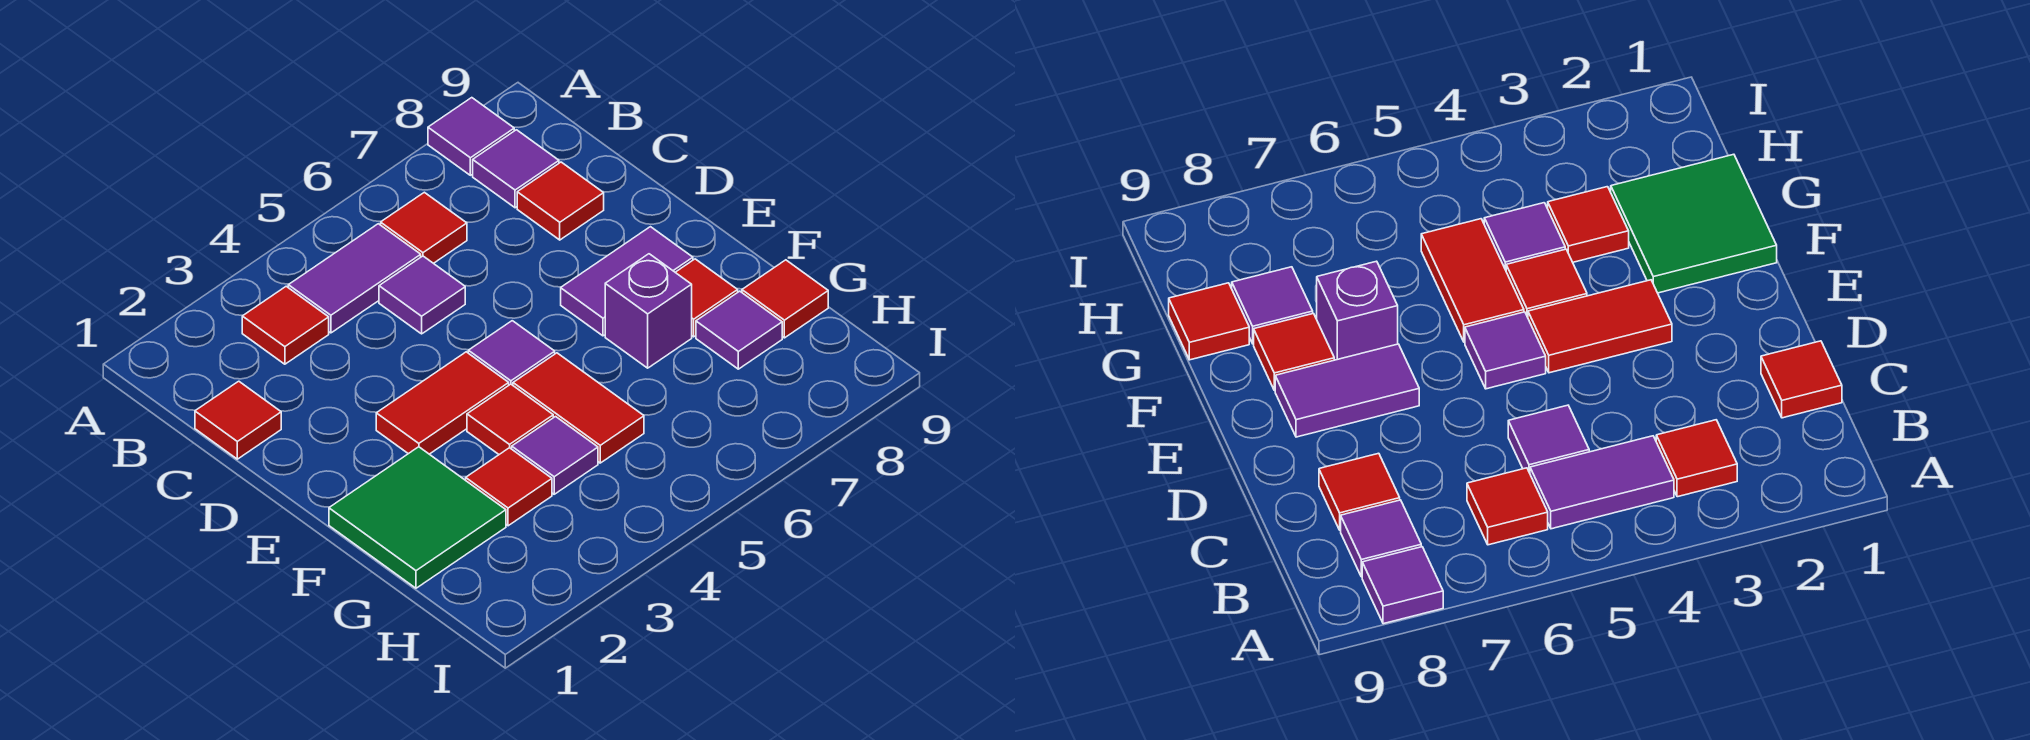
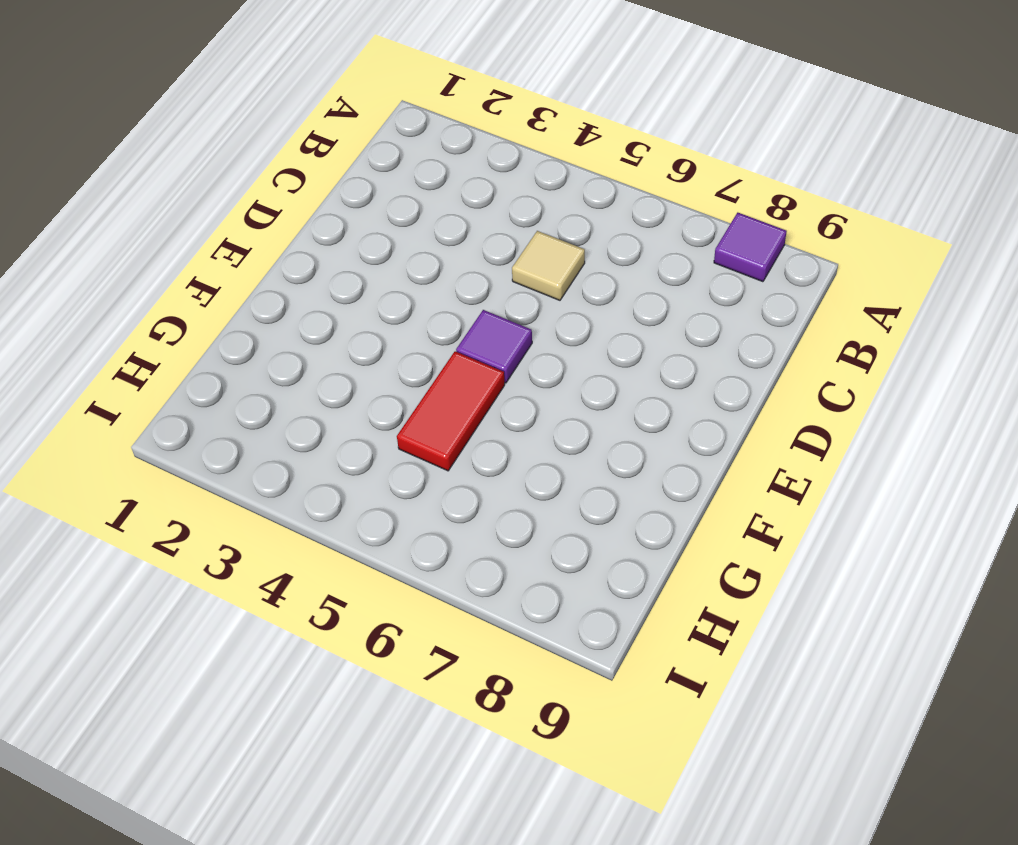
tan tile C5 level 1 -> purple tile C5 level 1
none -> red tile B3 level 1
none -> purple tile B4:B5 level 1
none -> red tile B6 level 1

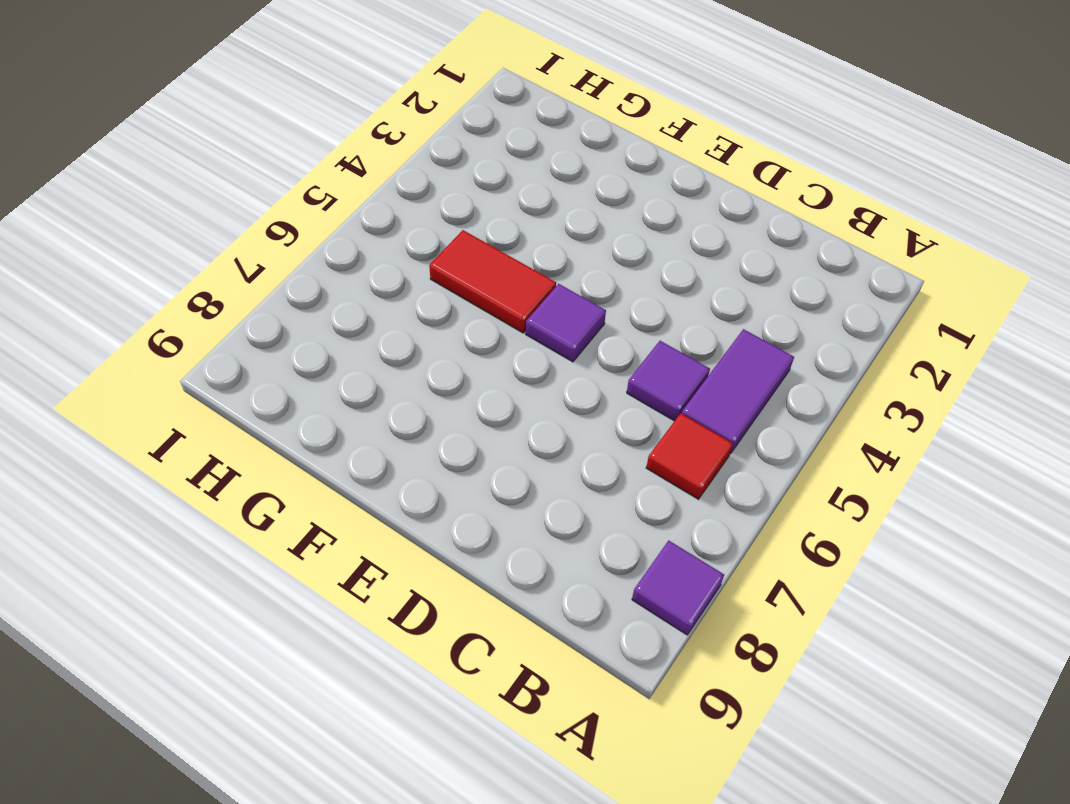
none -> red tile B3 level 1
none -> purple tile B8 level 1
none -> red tile C1 level 1

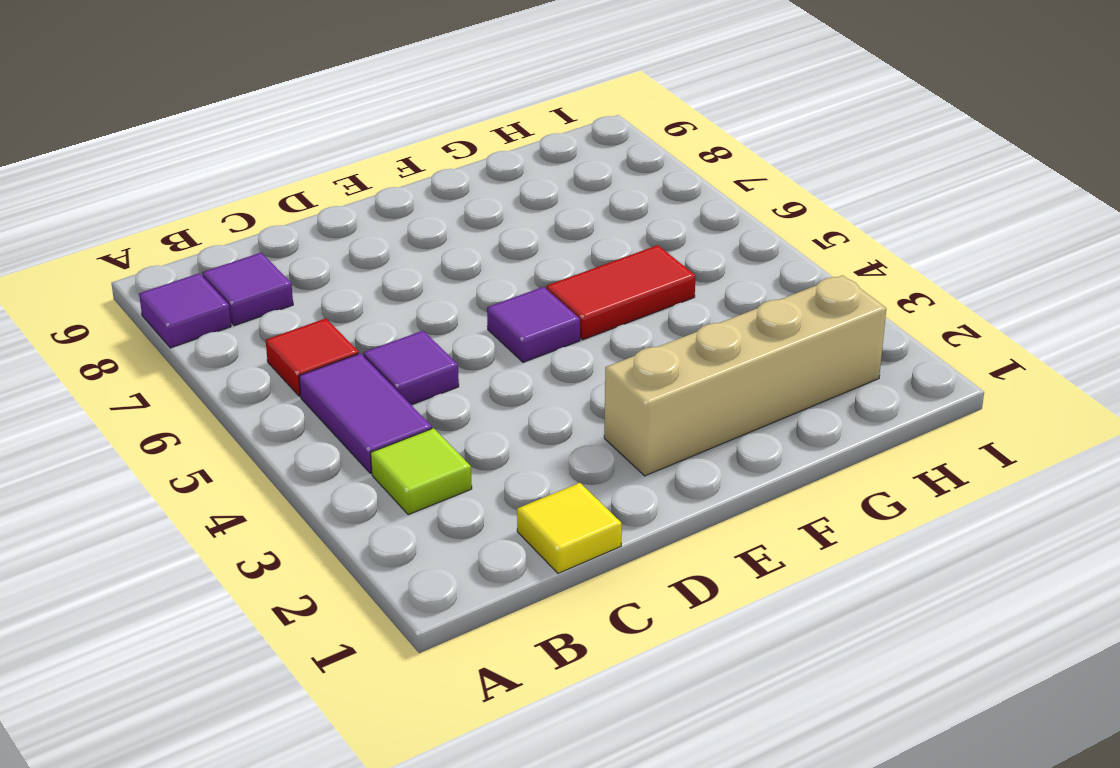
lime tile B3 level 1 -> red tile B3 level 1
yellow tile C1 level 1 -> red tile C1 level 1
tan brick E2:H2 level 1 -> green tile F1:G2 level 1
none -> red tile C8 level 1
none -> red tile E3:E4 level 1
none -> purple tile E7:E8 level 1

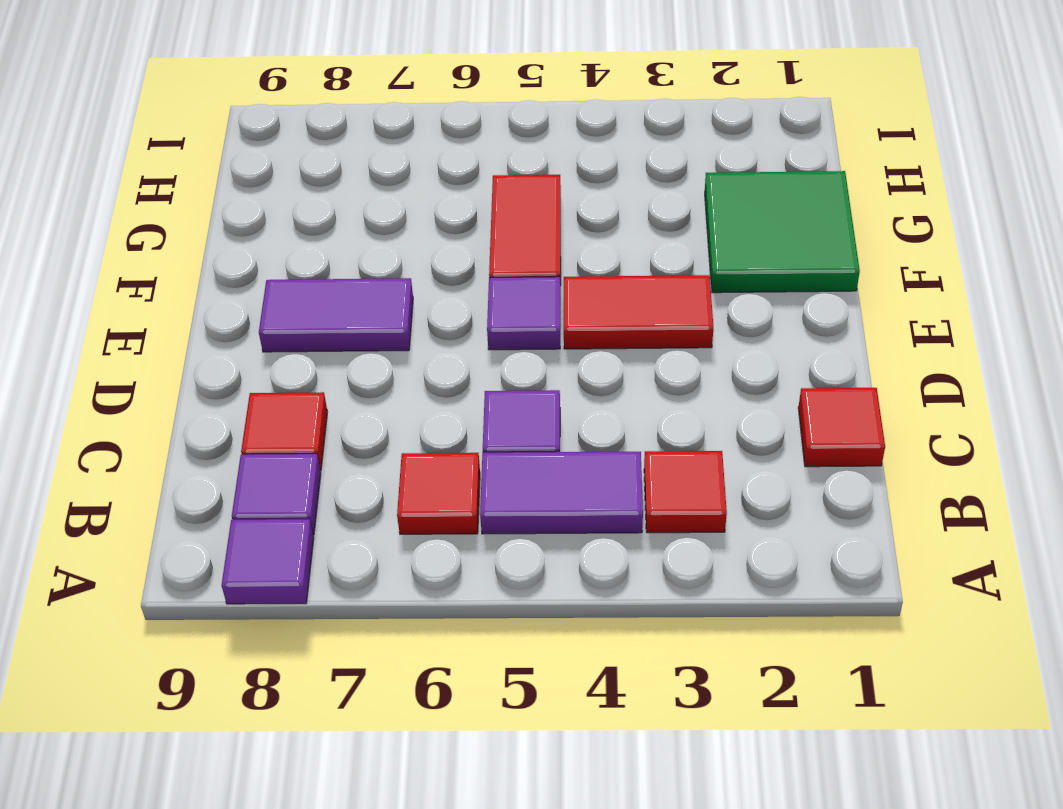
none -> red tile F4 level 1
none -> purple brick F7 level 1
none -> red tile F8 level 1

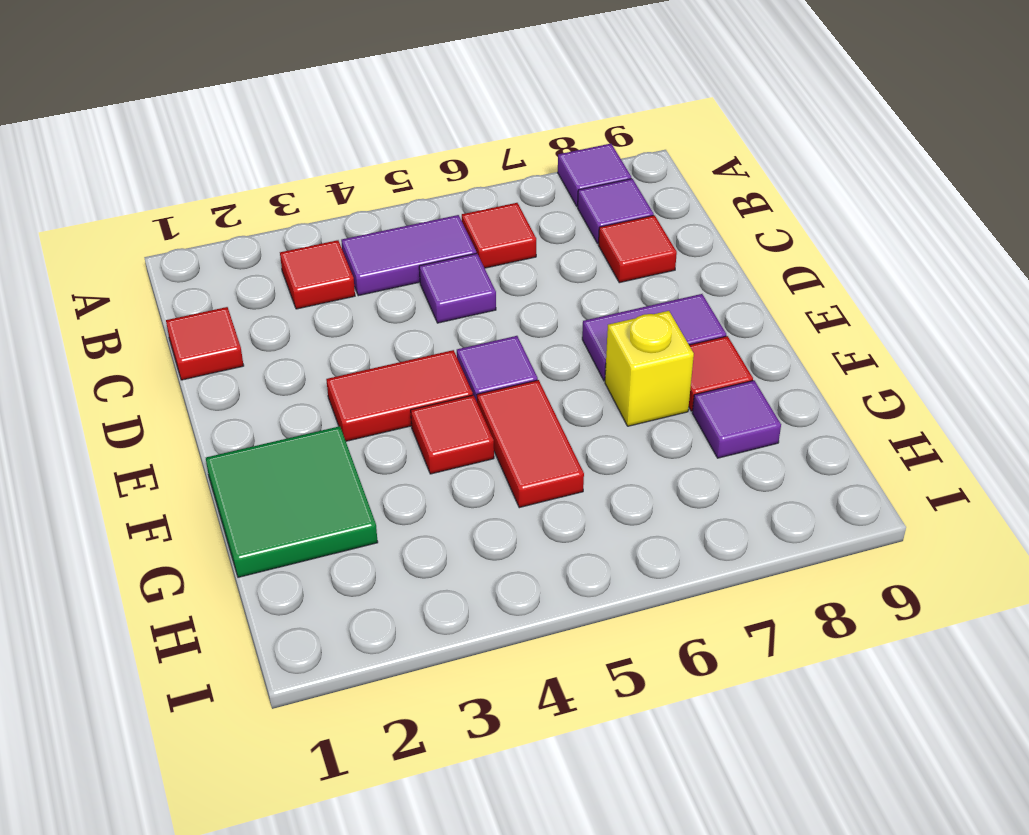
yellow brick F7 level 1 -> purple brick F7 level 1
none -> red tile G3 level 1
none -> purple tile G4 level 1
none -> red tile G9 level 1

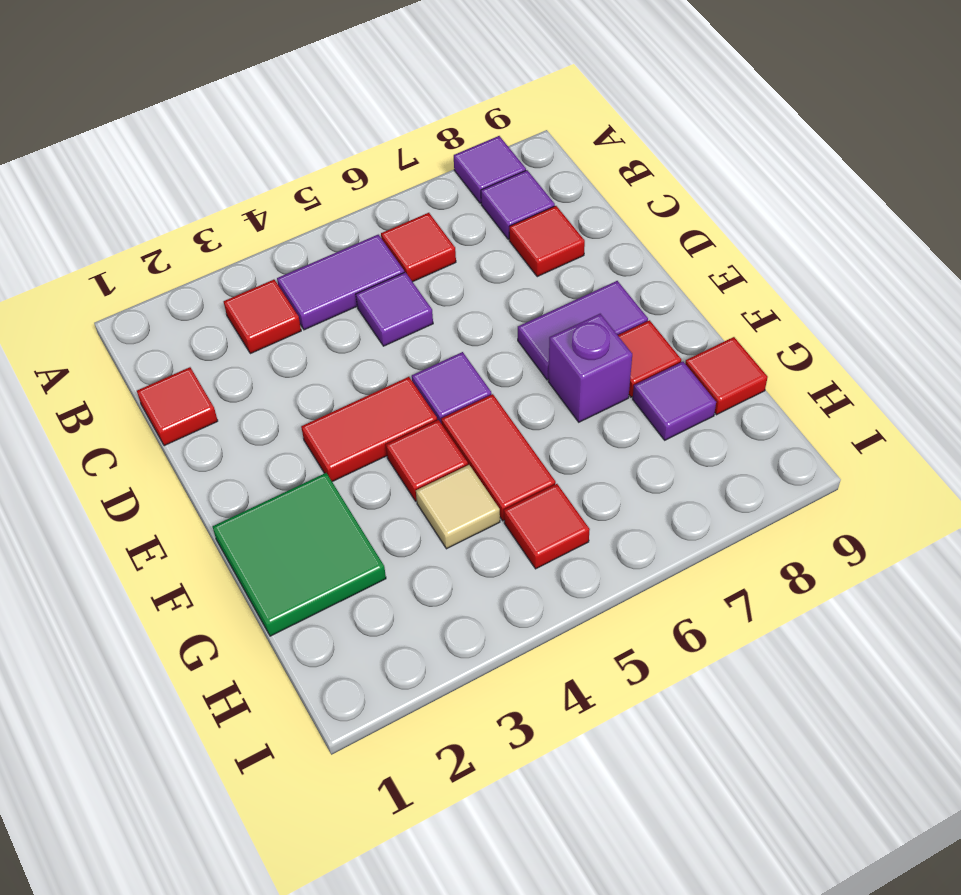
tan tile G4 level 1 -> purple tile G4 level 1
red tile H5 level 1 -> red tile G3 level 1

